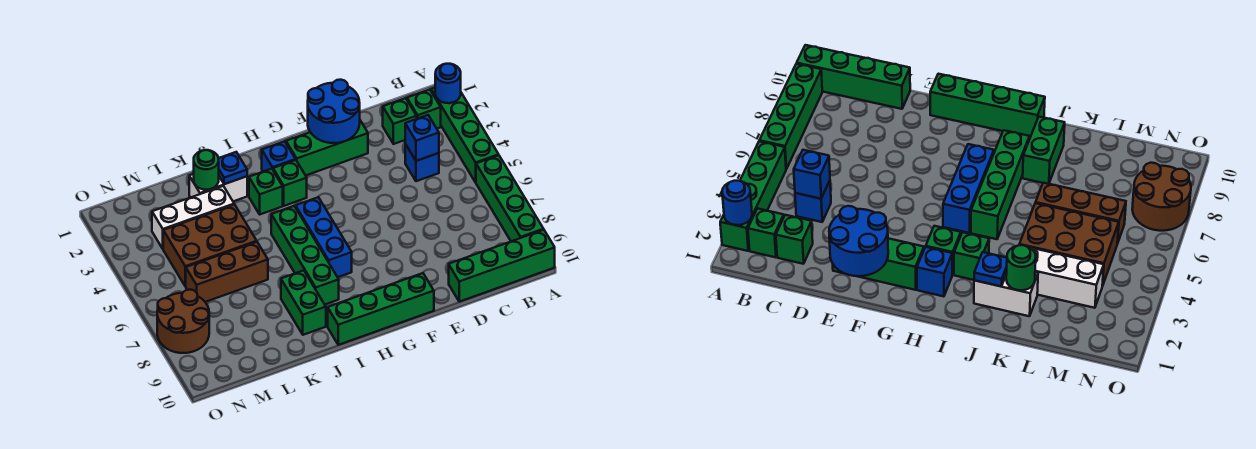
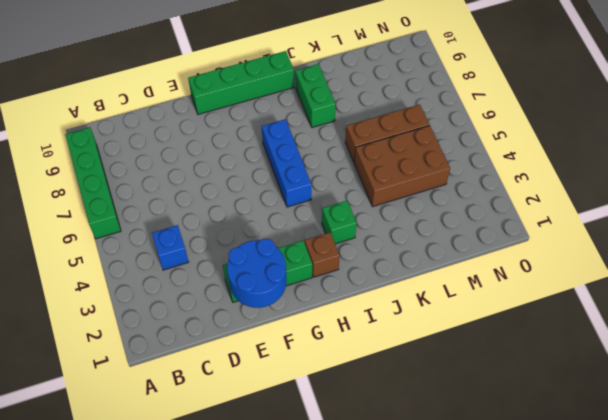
brown brick H2 level 1 -> blue brick H2 level 1
none -> green brick A2:A5 level 1
none -> green brick A10:D10 level 1
none -> green brick B2 level 1

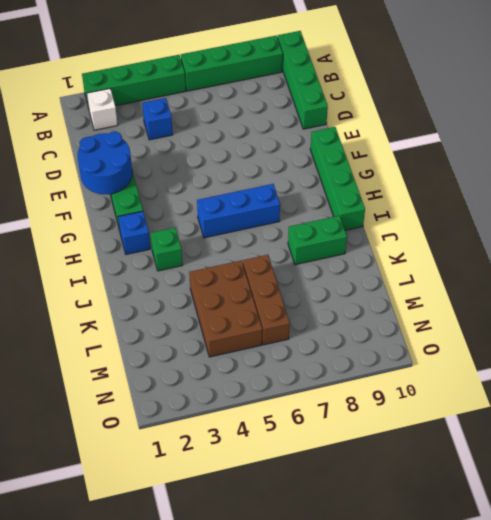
white brick B2 level 1 -> green brick B2 level 1
none -> green brick C2 level 1
none -> green brick H3 level 1
none -> green brick I5:I8 level 1

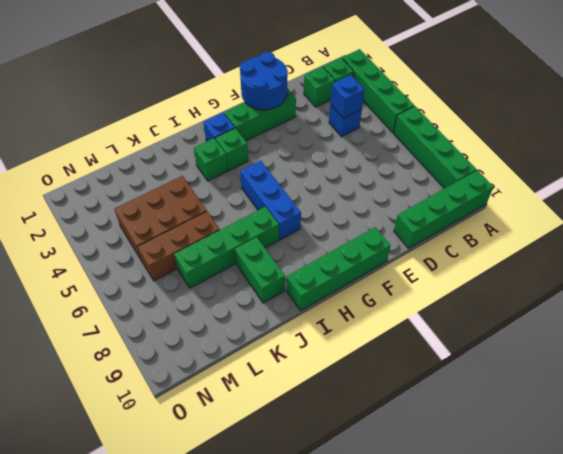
green brick I7:L7 level 1 -> green brick I5:I8 level 1
none -> white brick J2:K2 level 1
none -> white brick K3:M3 level 1
none -> brown round brick N7:O8 level 1

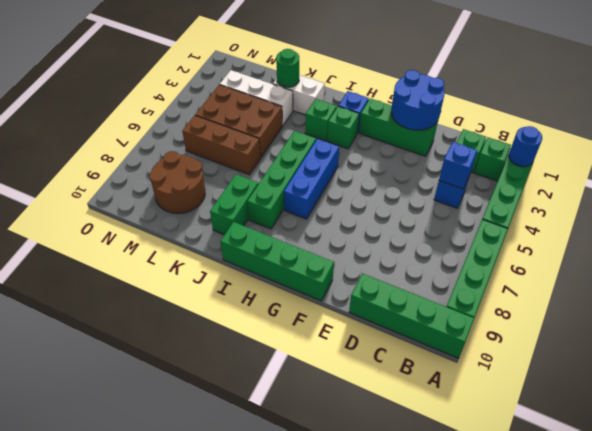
brown round brick L8:M9 level 1 -> brown round brick N7:O8 level 1
none -> blue plate J2 level 2

